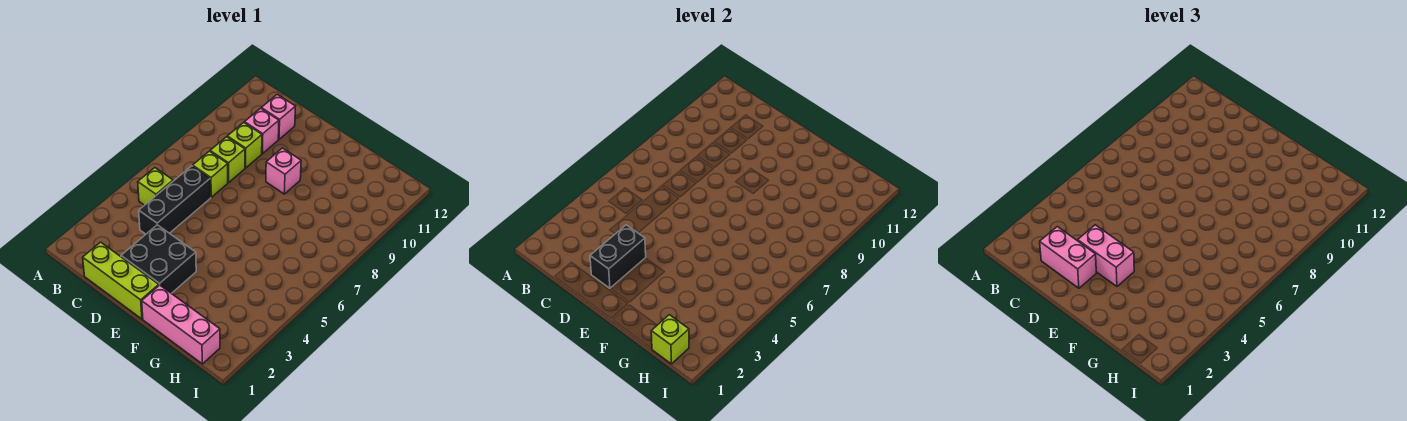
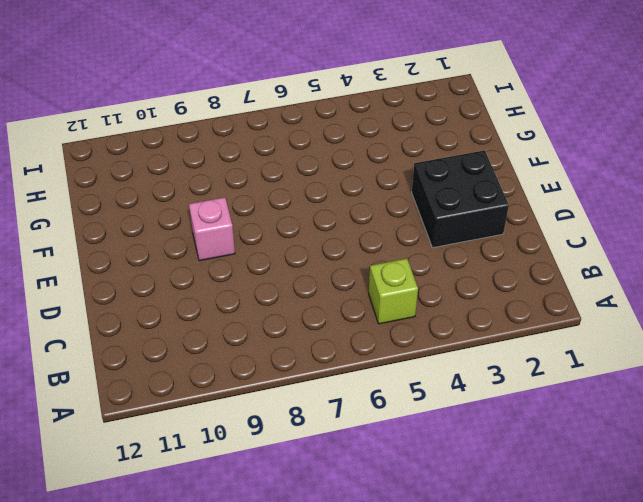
none -> lime brick C1:E1 level 1
none -> black brick C4:C6 level 1
none -> lime brick C7 level 1

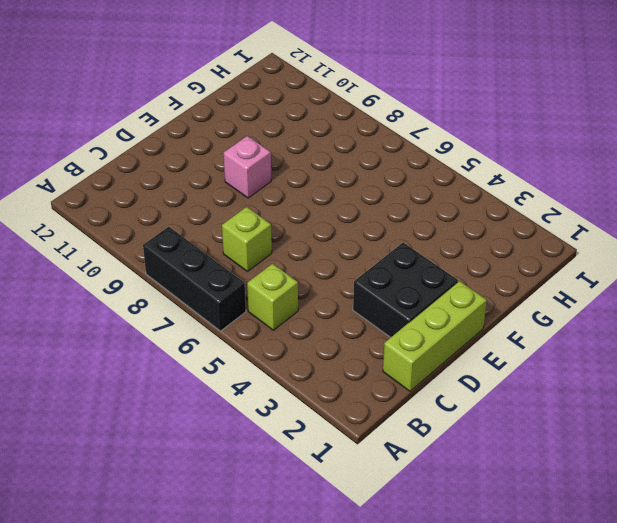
black brick A6:A8 level 1 -> black brick C4:C6 level 1
none -> lime brick C8 level 1
none -> lime brick C9 level 1
none -> pink brick C10 level 1

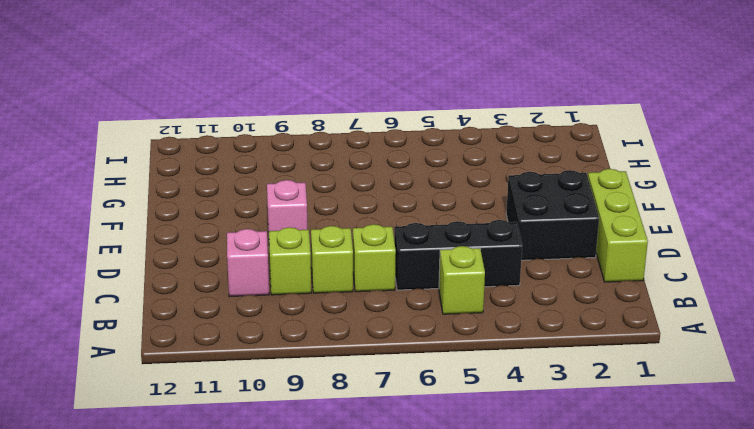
none -> pink brick C11 level 1
none -> pink brick F1:H1 level 1
none -> black brick D2:D3 level 2

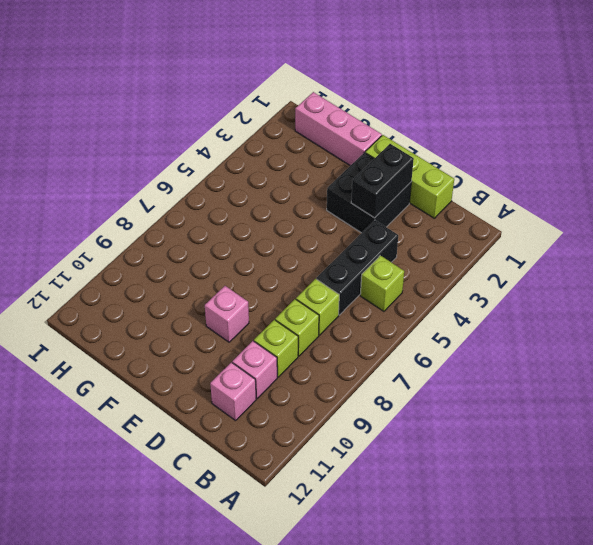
none -> lime brick H1 level 2
none -> pink brick C2:D2 level 3
none -> pink brick D3:E3 level 3

